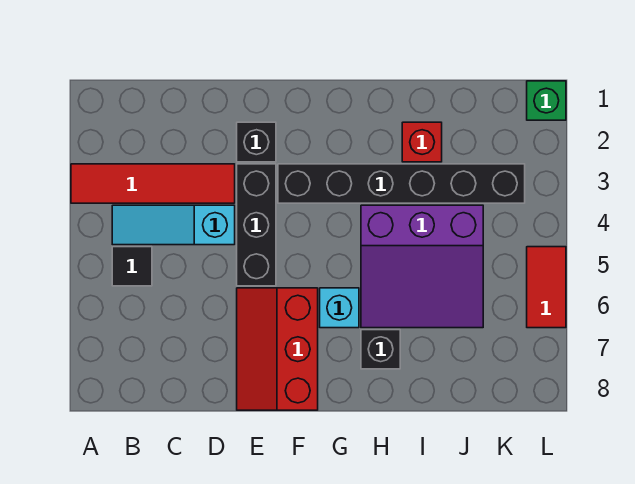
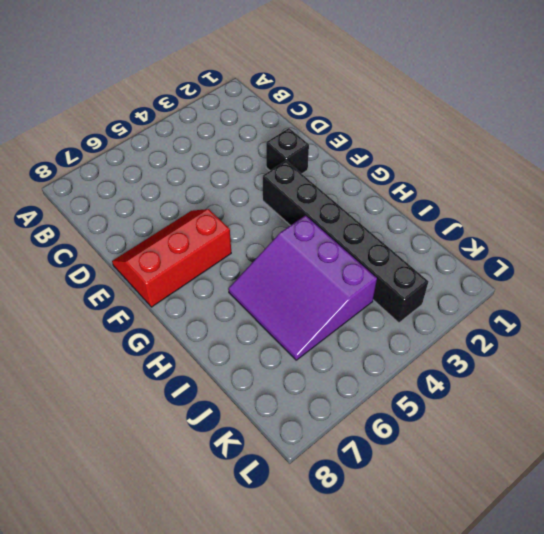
none -> red tile A3:D3 level 1
none -> cyan slope B4:D4 level 1 top D
none -> black tile B5 level 1

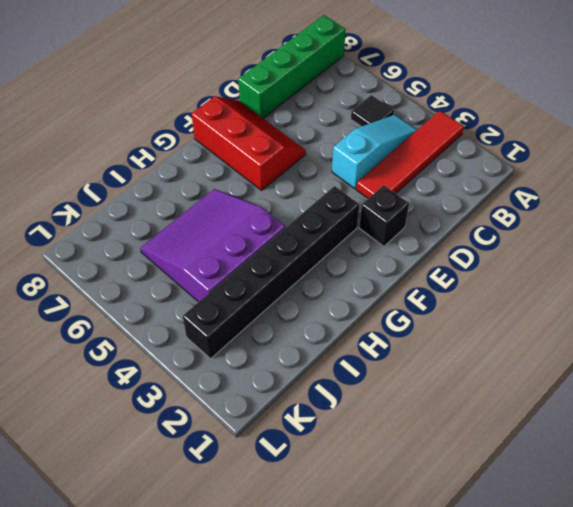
green brick A8:D8 level 1 -> none
none -> black brick E3:E5 level 1
none -> cyan brick G6 level 1
none -> black brick H7 level 1

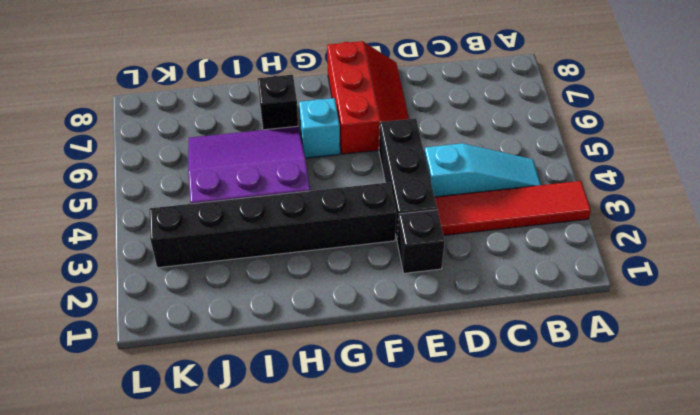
none -> black tile B5 level 1
none -> red brick I2 level 1
none -> green brick L1 level 1

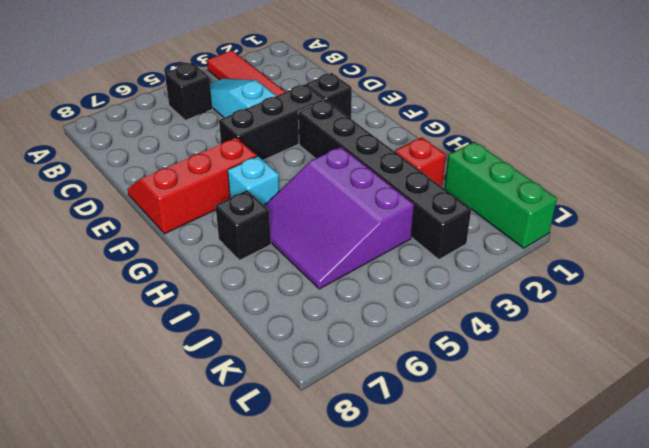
black brick B5 level 1 -> black tile B5 level 1
green brick J1:L1 level 1 -> green brick L1 level 1
none -> red tile L5:L6 level 1

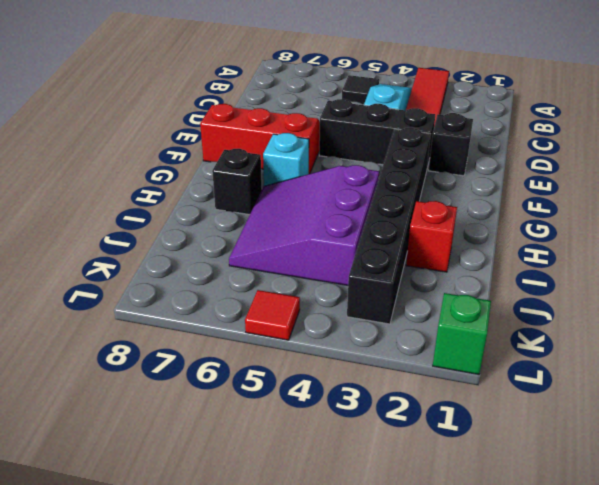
red tile L5 level 1 -> red tile L5:L6 level 1

